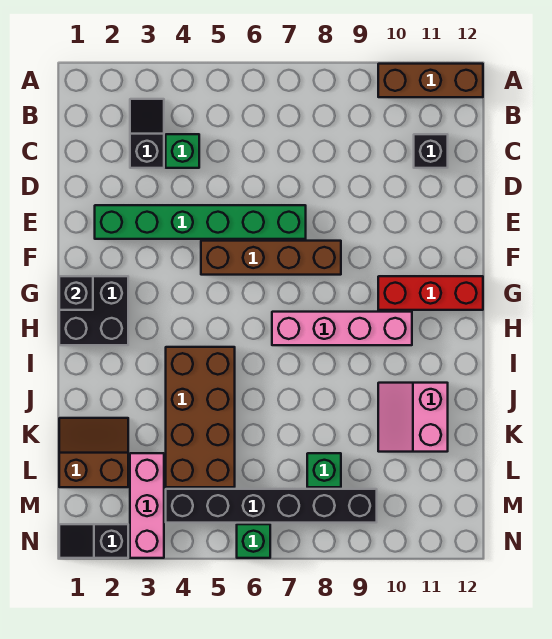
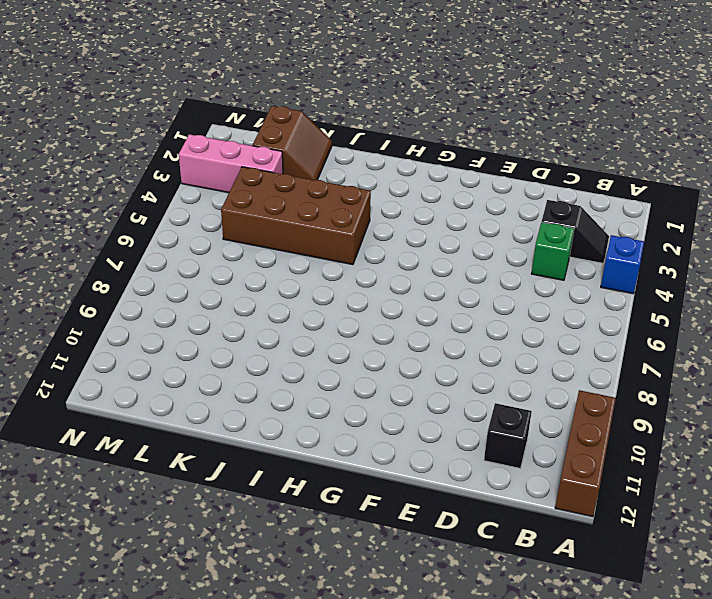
blue brick A4 level 1 -> none
none -> green brick E2:E7 level 1
none -> brown brick F5:F8 level 1
none -> black brick G1:H2 level 1

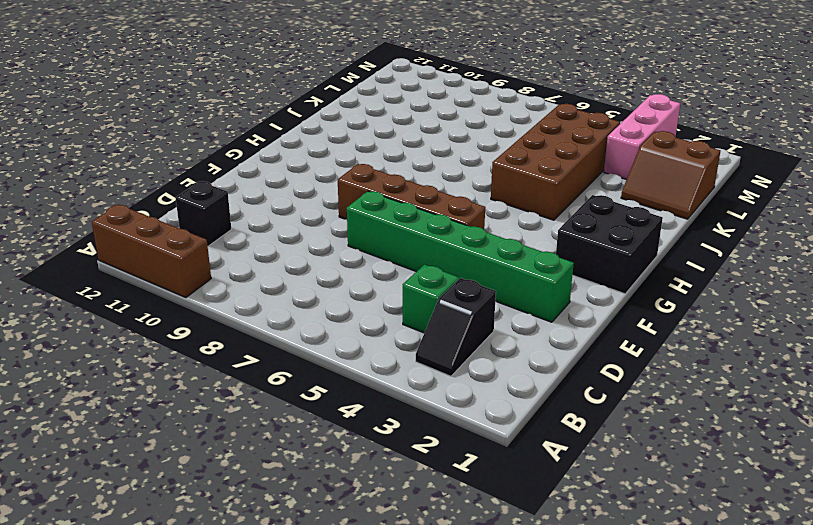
none -> red brick G10:G12 level 1
none -> pink brick H7:H10 level 1
none -> pink slope J10:K11 level 1 top 11

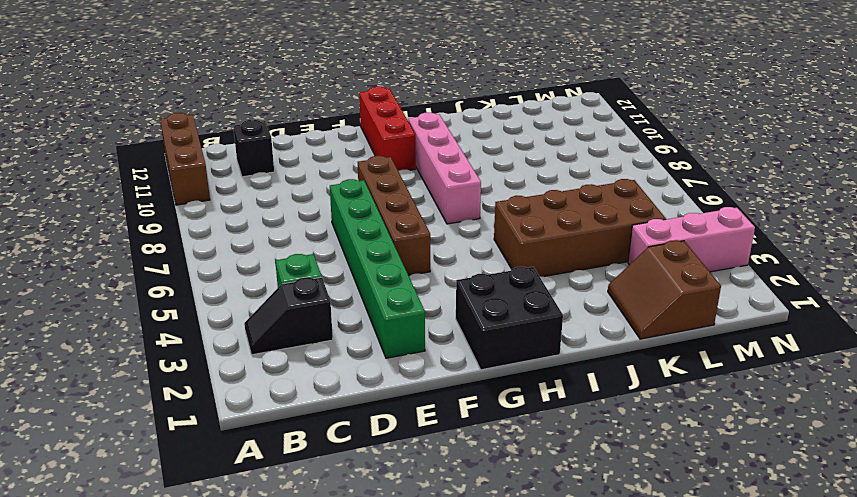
none -> pink slope J10:K11 level 1 top 11
none -> green brick L8 level 1
none -> black brick M4:M9 level 1

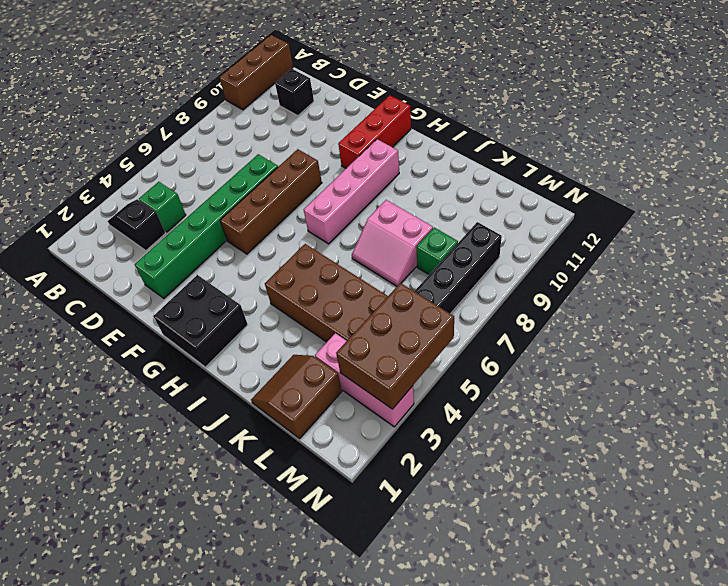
pink slope J7:K8 level 1 top 8 -> pink slope J10:K11 level 1 top 11
brown brick M3:N5 level 2 -> none
none -> black slope N1:N2 level 1 top 2
none -> green brick N6 level 1
none -> black brick G1 level 2

